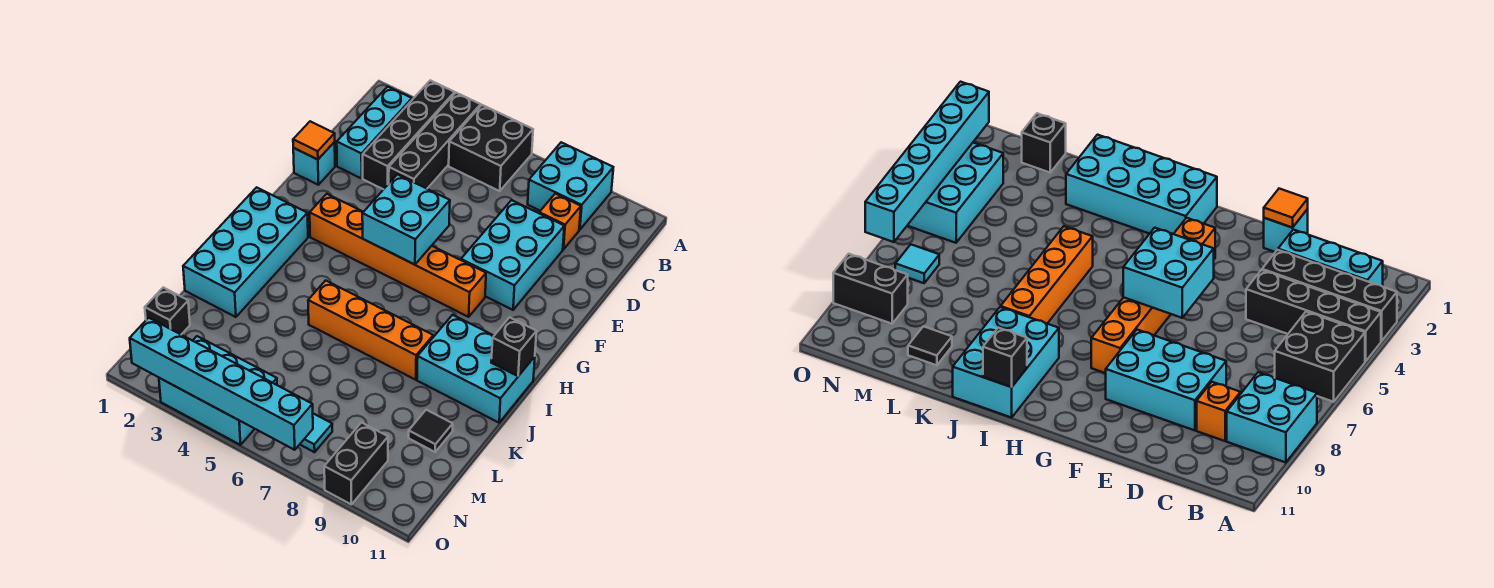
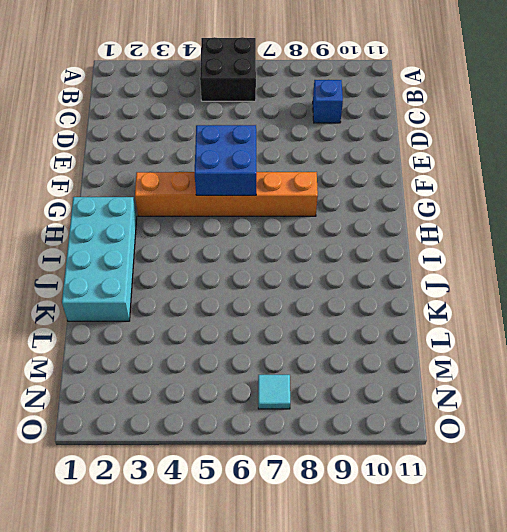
blue brick C9 level 1 -> orange brick C9 level 1
blue brick F5:G6 level 2 -> cyan brick F5:G6 level 2
none -> black brick A3:D3 level 1
none -> black brick A4:D4 level 1
none -> cyan brick A8:B9 level 1

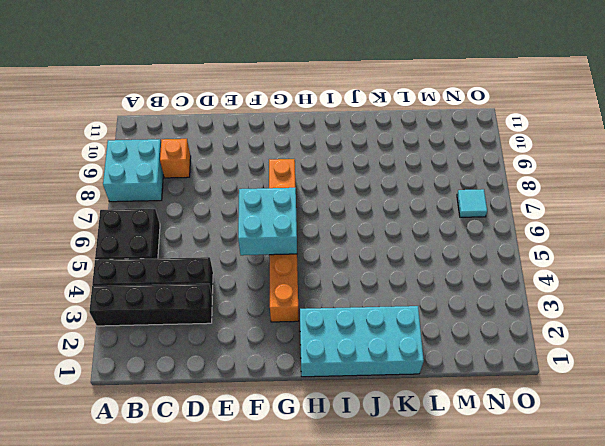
none -> cyan brick B2:D2 level 1
none -> cyan brick D8:F9 level 1
none -> cyan brick E1 level 1

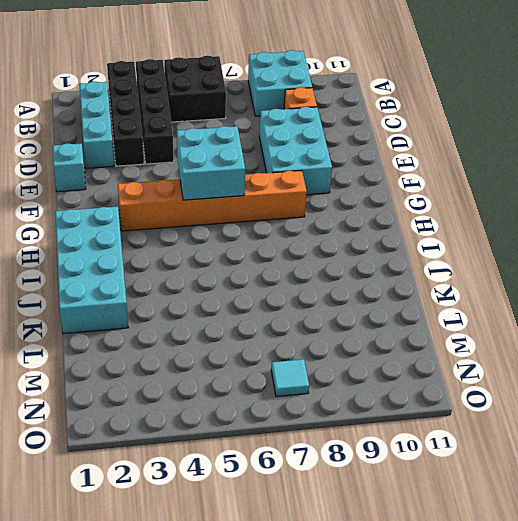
none -> cyan brick I9:J11 level 1
none -> orange brick J5:J8 level 1
none -> black tile L10 level 1

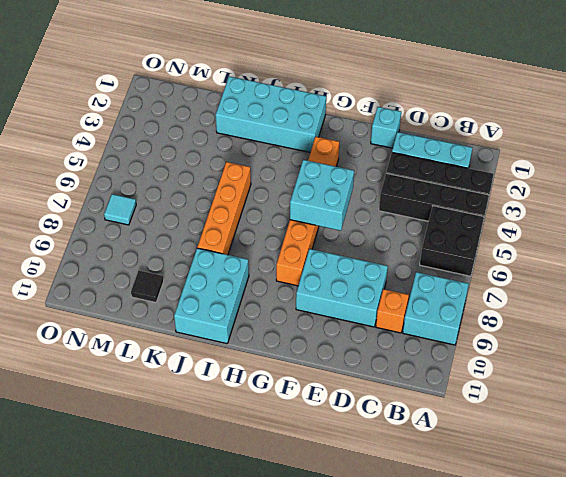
none -> black brick M1 level 1
none -> cyan brick N3:O5 level 1
none -> black brick N9:O9 level 1

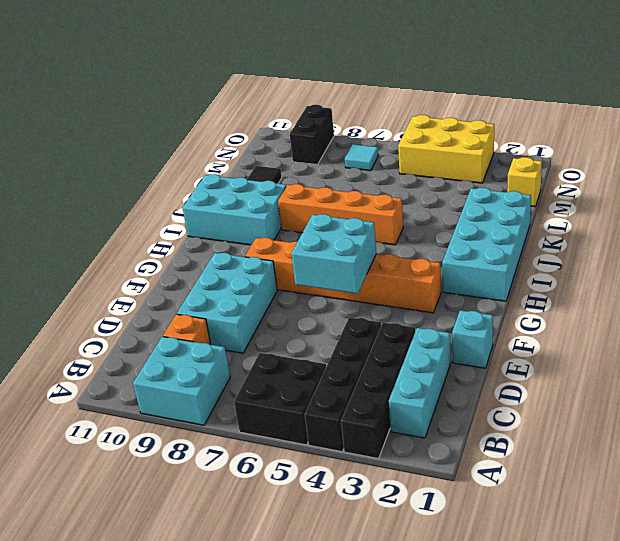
yellow brick M1 level 1 -> black brick M1 level 1
yellow brick N3:O5 level 1 -> cyan brick N3:O5 level 1
none -> orange tile E1 level 2
none -> black brick I11 level 2
none -> cyan brick O2:O7 level 2

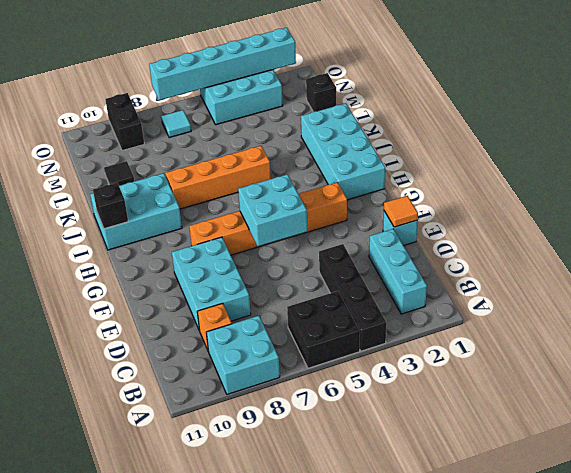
none -> black brick A3:D3 level 1

